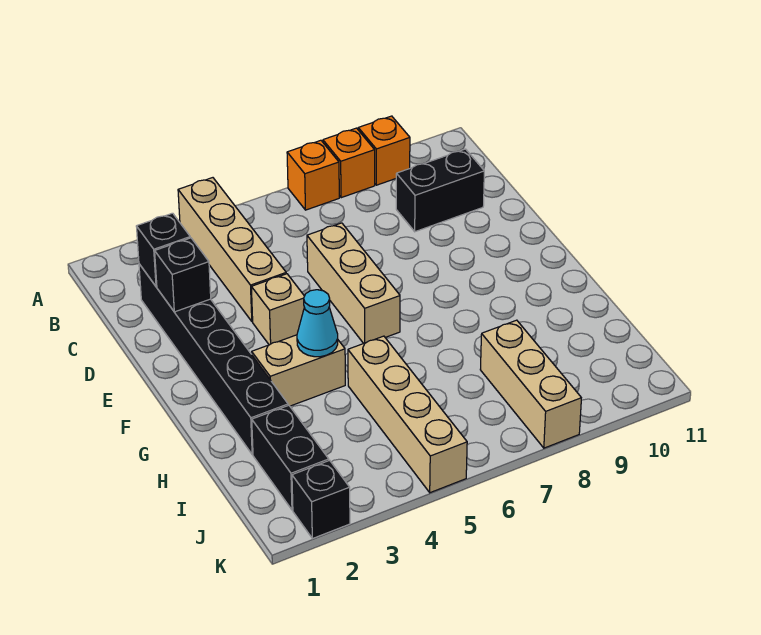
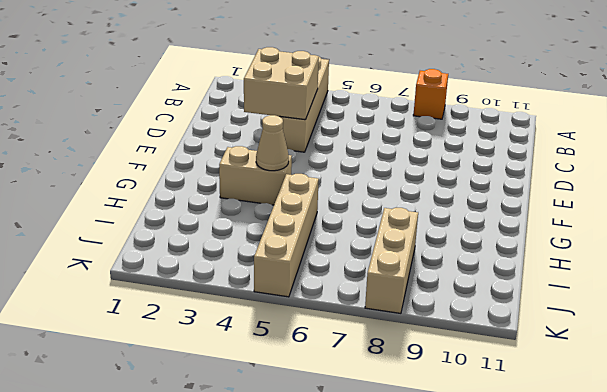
tan brick C3:D4 level 2 -> none
tan cone G4 level 2 -> cyan cone G4 level 2
none -> orange brick A7 level 1
none -> orange brick A9 level 1
none -> black brick C2:H2 level 1

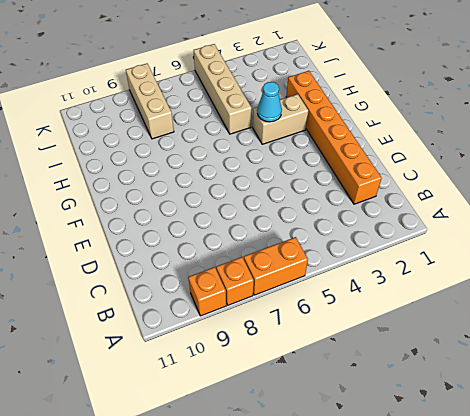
orange brick A6:A7 level 1 -> orange brick A7 level 1
orange brick C2:H2 level 1 -> black brick C2:H2 level 1
none -> tan brick A4:D4 level 1
none -> black brick C9:C10 level 1
none -> tan brick D6:F6 level 1

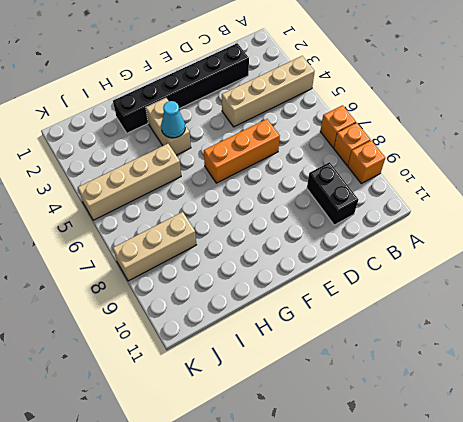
orange brick D6:F6 level 1 -> tan brick D6:F6 level 1
none -> tan brick E4 level 1
none -> black brick I2:J2 level 1
none -> black brick K2 level 1

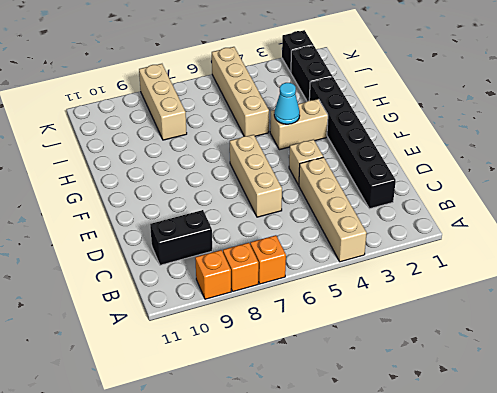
none -> black brick C2 level 2
none -> black brick D2 level 2

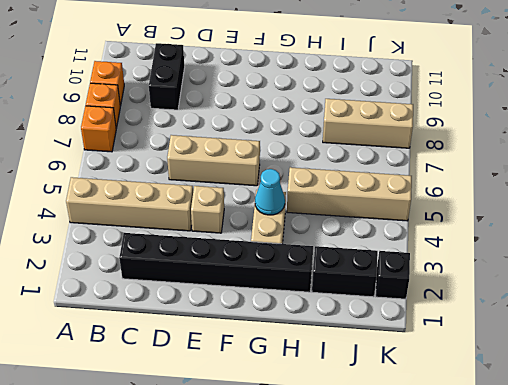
none -> black brick C2 level 2
none -> black brick D2 level 2

